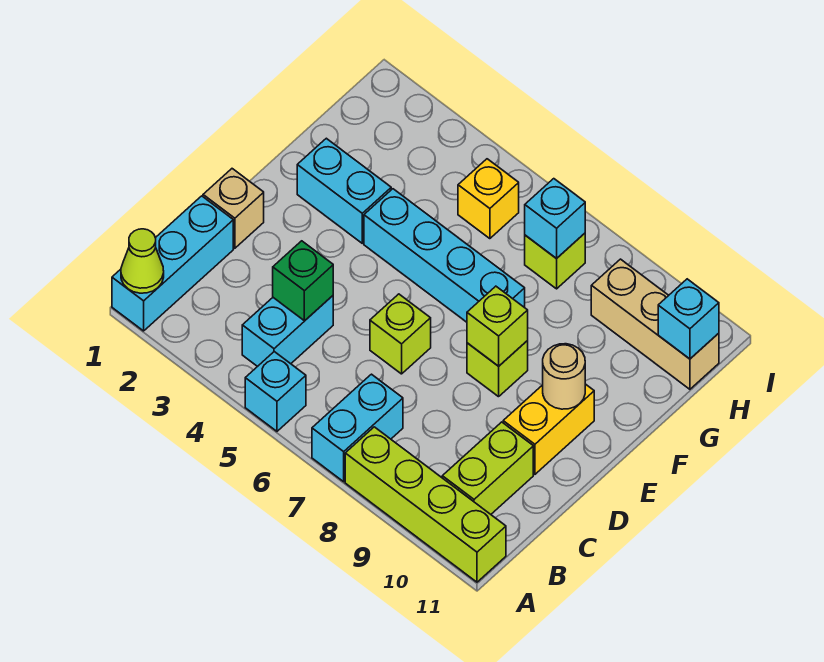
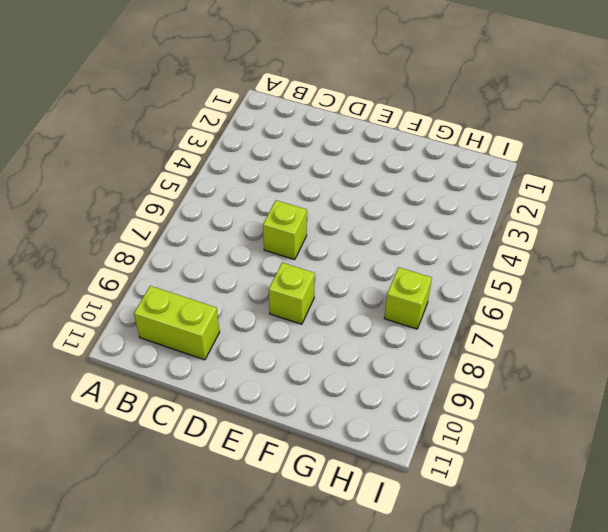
none -> cyan brick A1:C1 level 1
none -> cyan brick A5 level 1
none -> cyan brick A7:B7 level 1

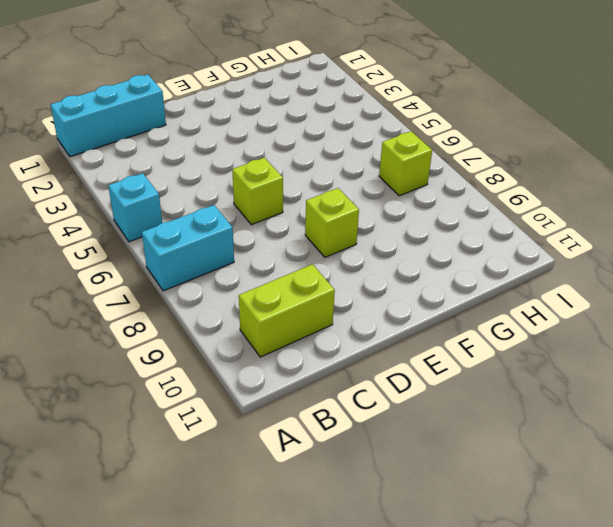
none -> lime brick A8:A11 level 1
none -> cyan brick B4:C4 level 1
none -> tan brick D1 level 1

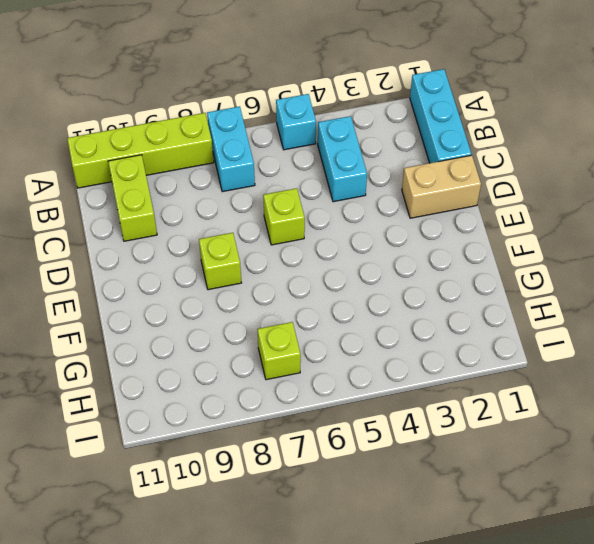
tan brick D1:D2 level 1 -> tan brick D1 level 1
none -> yellow brick D10:E10 level 1
none -> cyan brick F2:F3 level 1
none -> cyan brick F4:F7 level 1

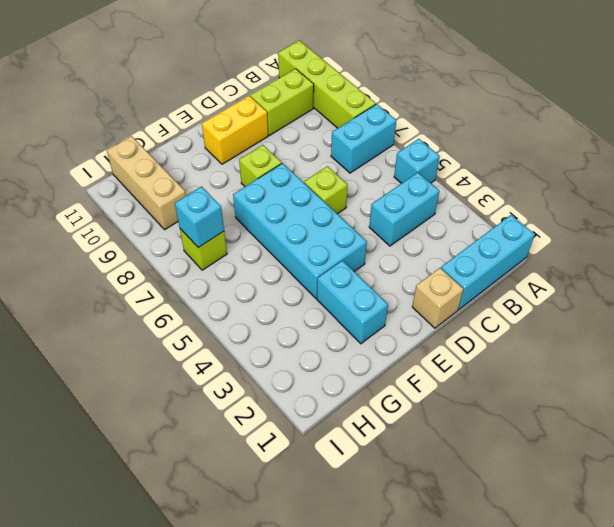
cyan brick E4:F7 level 1 -> cyan brick F4:F7 level 1
none -> yellow brick H5 level 1
none -> lime cone A1 level 2
none -> green brick C4 level 2

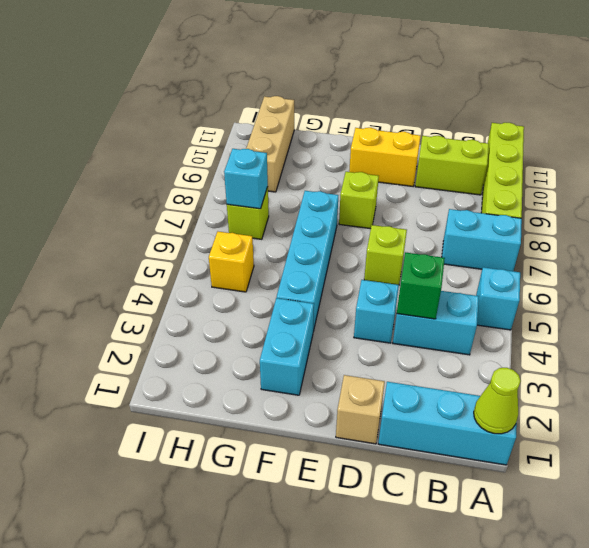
cyan brick D4 level 1 -> cyan brick H11 level 2
none -> lime brick E8 level 2
none -> tan round brick E10 level 2

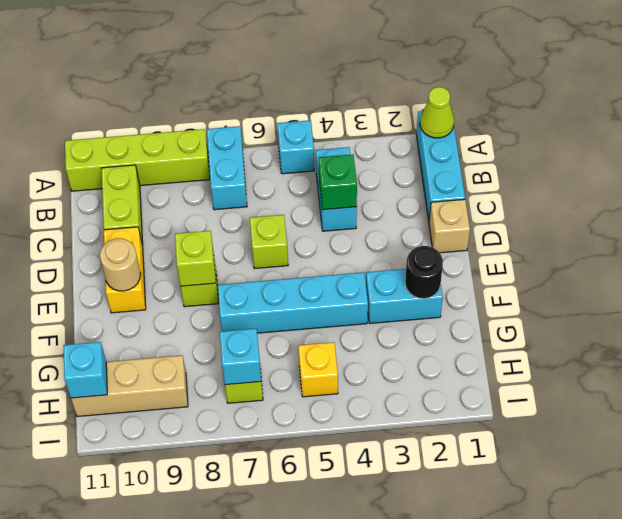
black round brick F2 level 2 -> none

